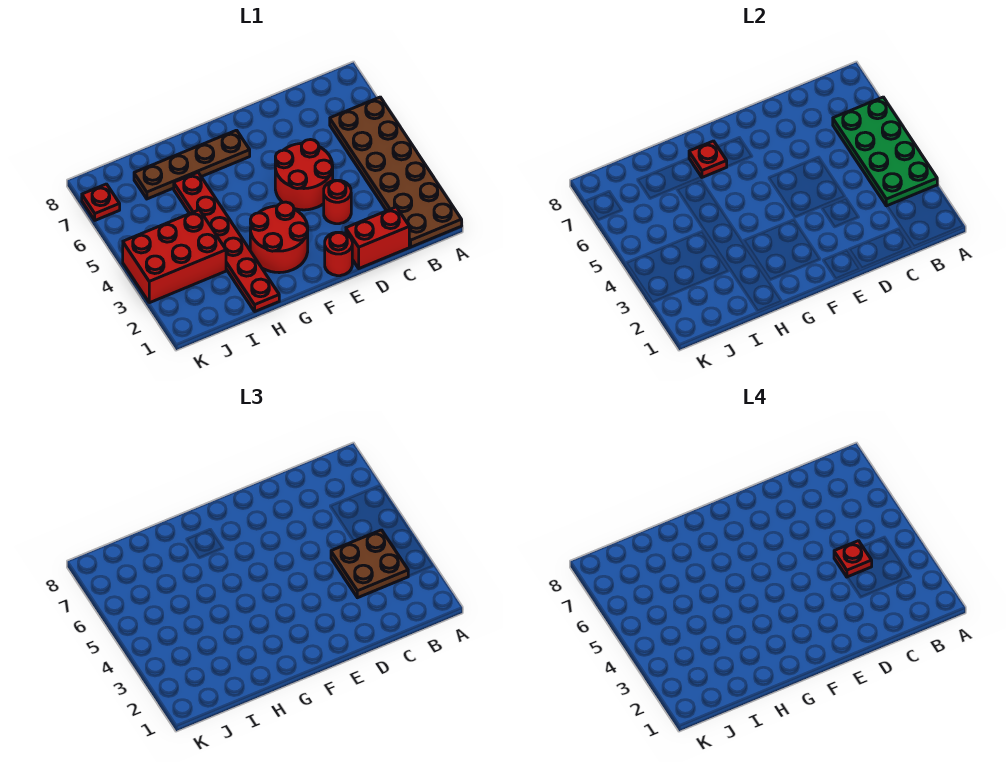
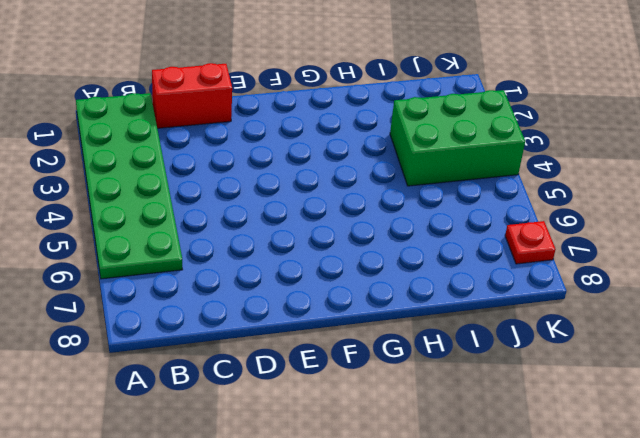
green plate A1:B6 level 1 -> brown plate A1:B6 level 1
green brick I3:K4 level 1 -> red brick I3:K4 level 1
none -> red round brick D3 level 1
none -> red round brick D4:E5 level 1
none -> red round brick E1 level 1

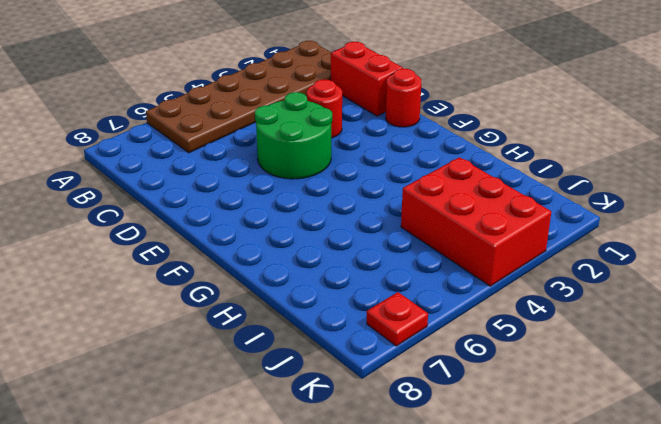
green round brick D4:E5 level 1 -> red round brick D4:E5 level 1
none -> red round brick F2:G3 level 1
none -> brown plate F7:I7 level 1
none -> red plate H1:H6 level 1

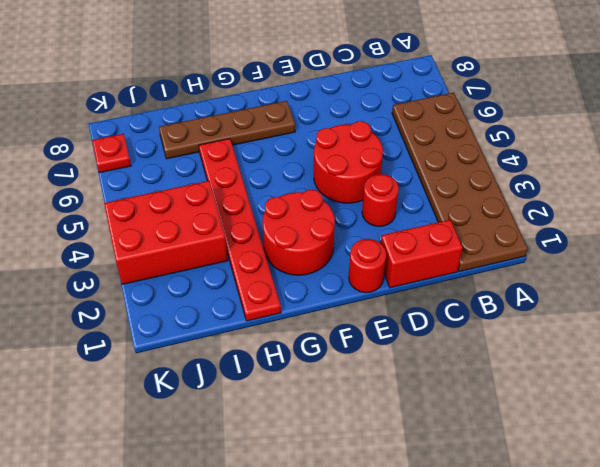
none -> green plate A3:B6 level 2
none -> red plate G7 level 2
none -> brown plate B3:C4 level 3

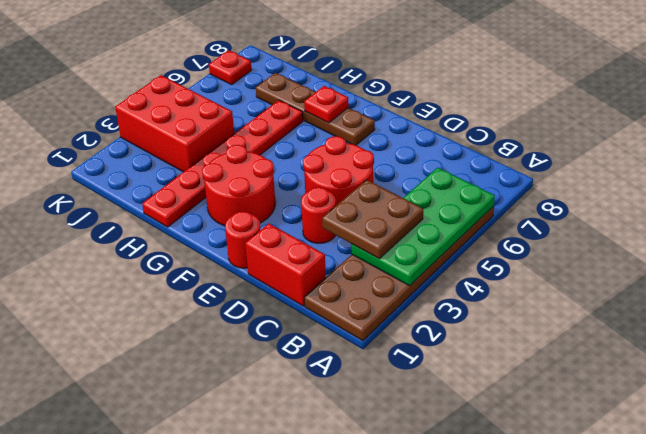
none -> red plate C4 level 4

